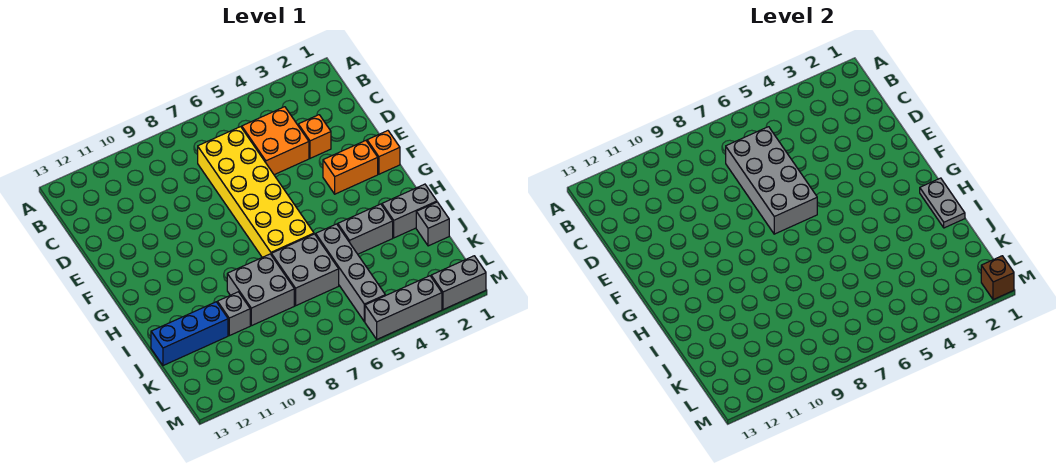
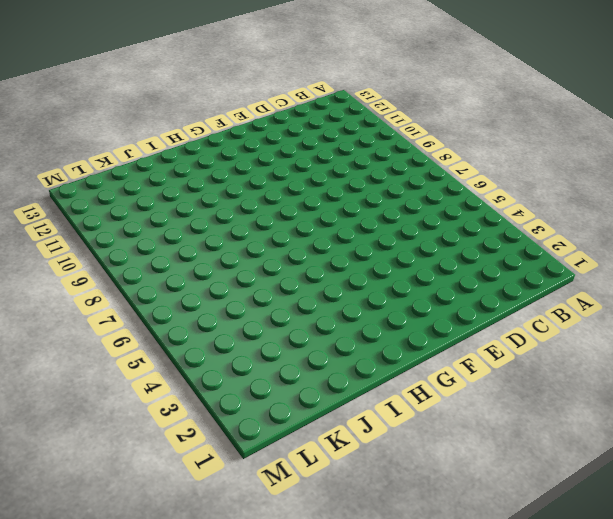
none -> orange brick C4:D5 level 1
none -> yellow brick C6:H7 level 1
none -> orange brick D3 level 1

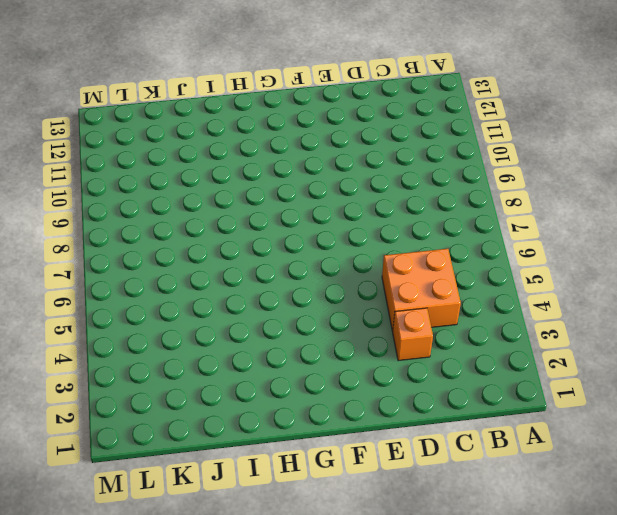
none -> yellow brick C6:H7 level 1
none -> orange brick F1 level 1
none -> orange brick F2:F3 level 1

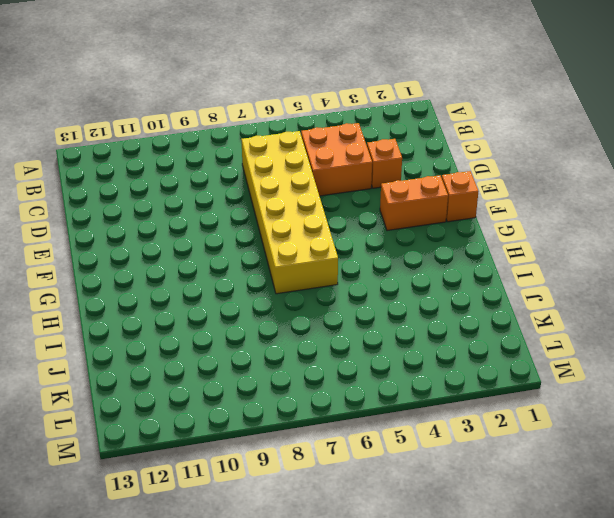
none -> grey brick I1:I2 level 1
none -> grey brick I3:I4 level 1
none -> grey brick I5:L5 level 1

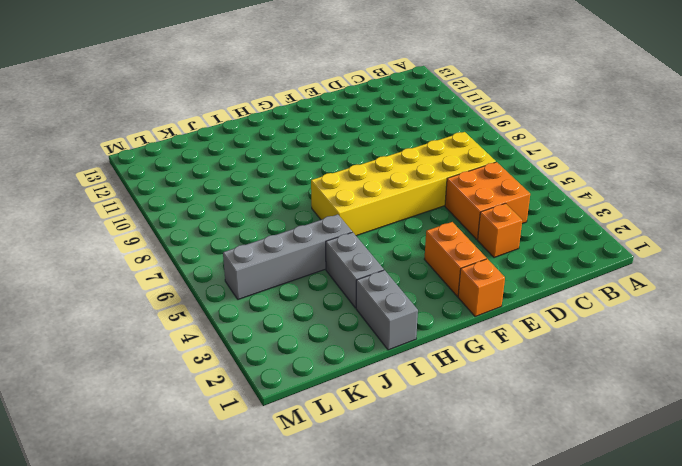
none -> grey brick I6:J7 level 1
none -> grey brick I8:J9 level 1
none -> grey brick J1 level 1

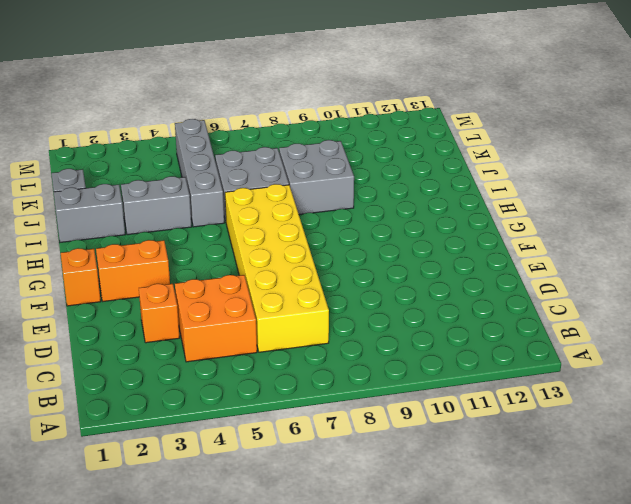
none -> grey brick J10 level 1
none -> blue brick J11:J13 level 1
none -> grey brick M1:M2 level 1

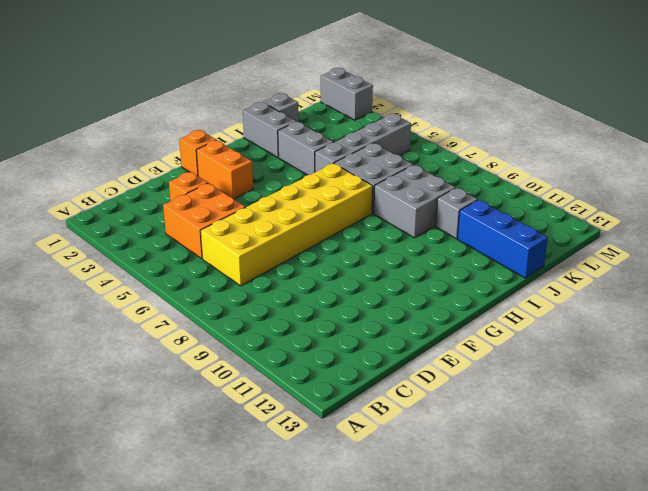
none -> grey brick M3:M5 level 1
none -> grey brick C6:F7 level 2
none -> grey plate H1:I1 level 2

